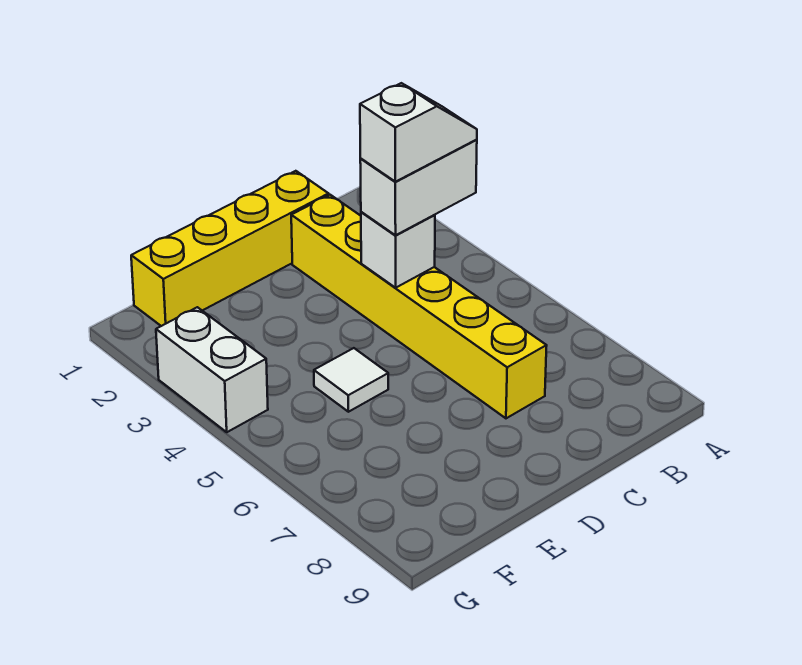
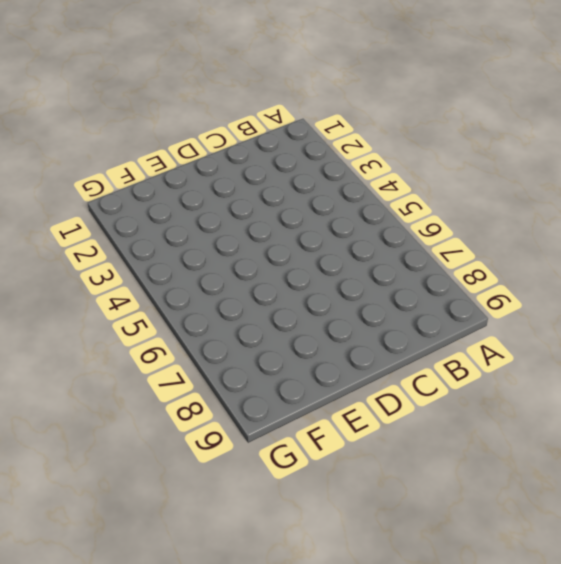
none -> yellow brick C1:F1 level 1
none -> yellow brick C2:C7 level 1

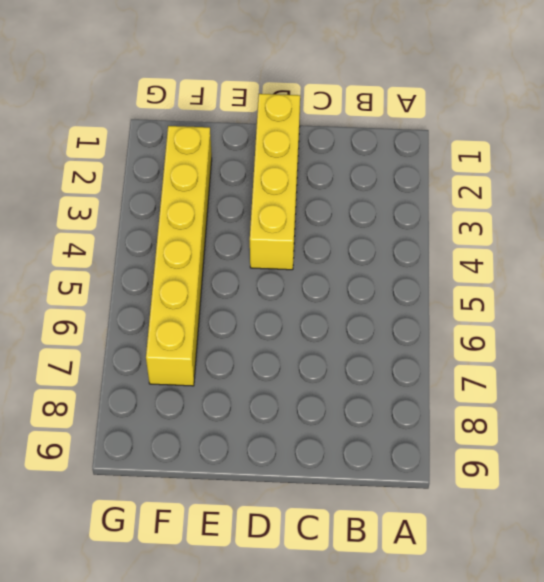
yellow brick D1:D4 level 1 -> yellow brick C1:F1 level 1
yellow brick F2:F7 level 1 -> yellow brick C2:C7 level 1
none -> white tile E5 level 1
none -> white brick G3:G4 level 1

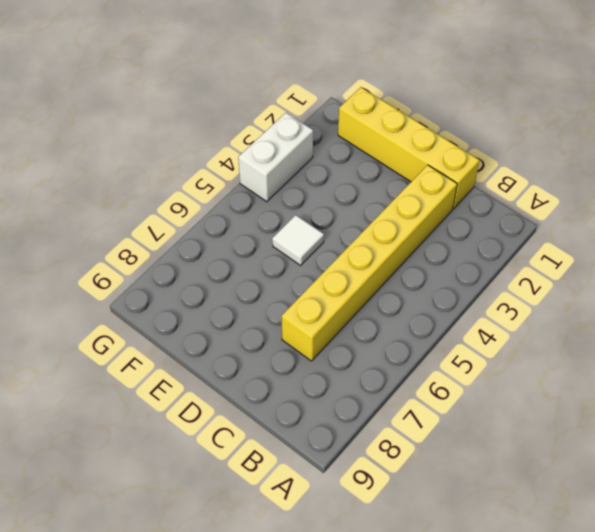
none -> white brick C4 level 2
none -> white brick B4:C4 level 3

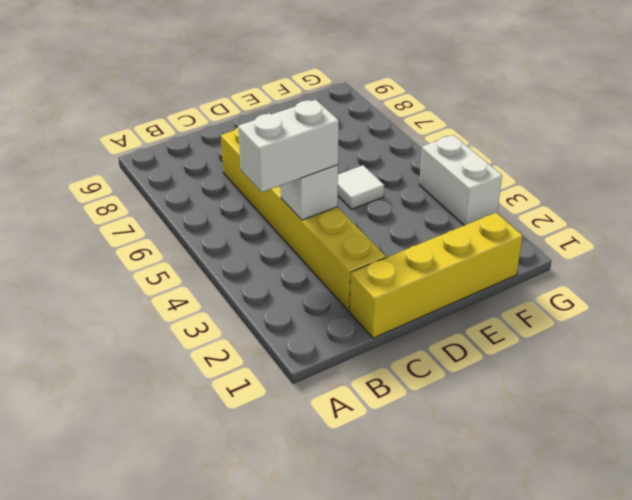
none -> white slope B4:C4 level 4 top C

